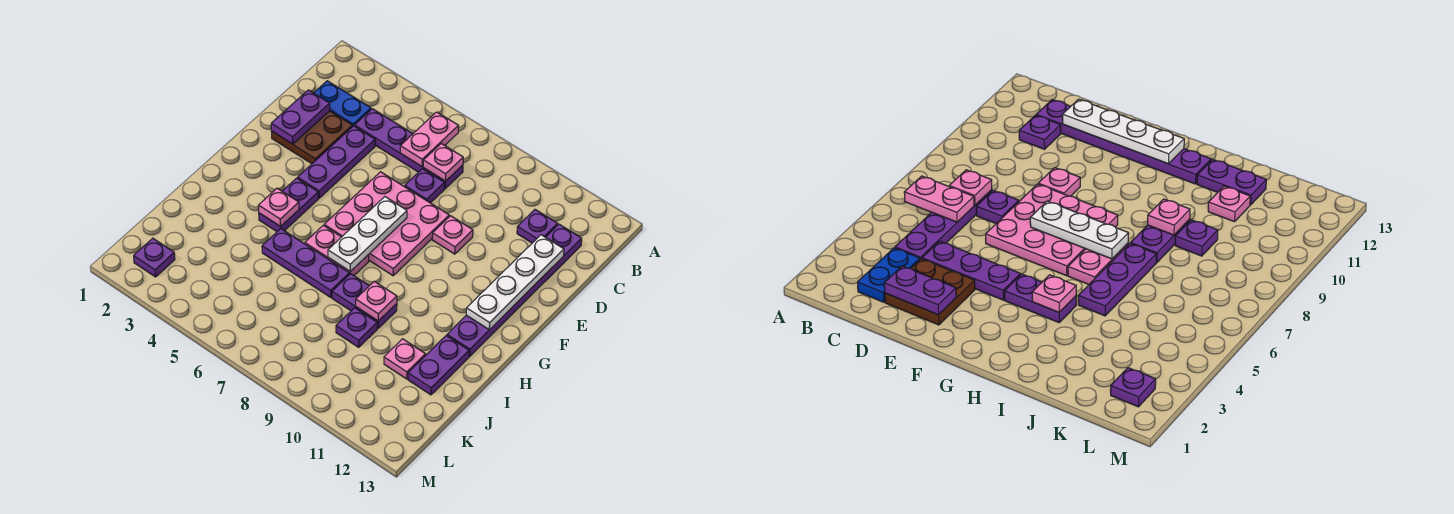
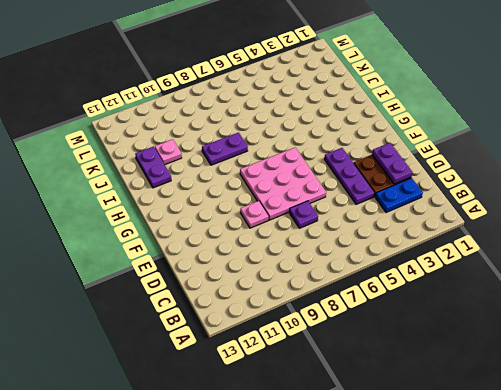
none -> purple plate C4:C7 level 1
none -> purple plate C11 level 1
none -> purple plate C12:H12 level 1

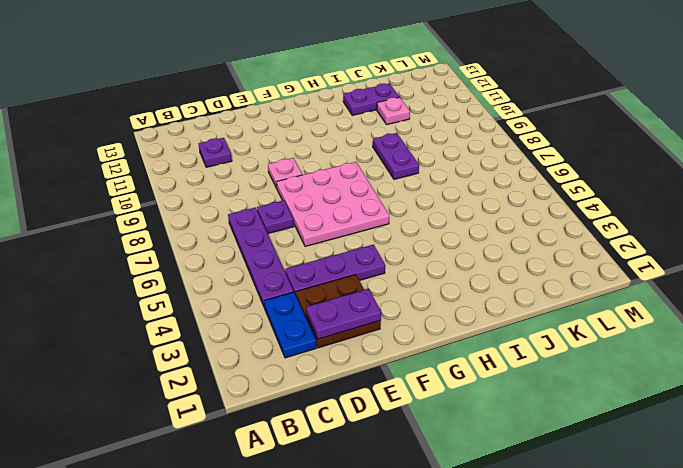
none -> purple plate C12:H12 level 1
none -> purple plate G4:H4 level 1
none -> pink plate H6:H7 level 1

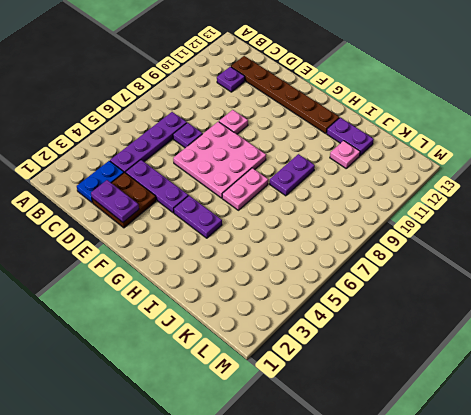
brown plate C12:H12 level 1 -> purple plate C12:H12 level 1
none -> purple plate I5:I7 level 1
none -> purple plate J9 level 1
none -> purple plate L2 level 1

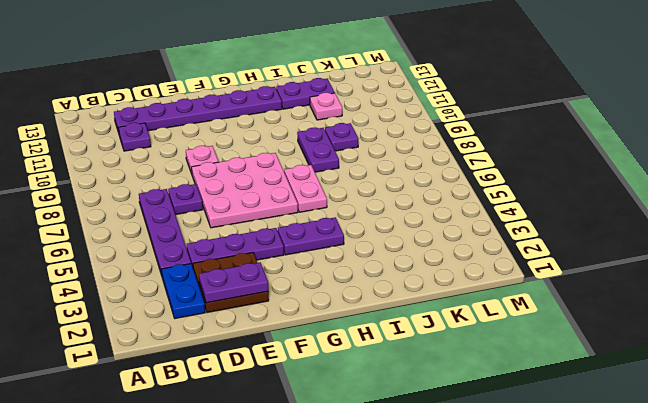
none -> purple plate I5:I7 level 1
none -> purple plate L2 level 1
none -> pink plate B6:C6 level 2

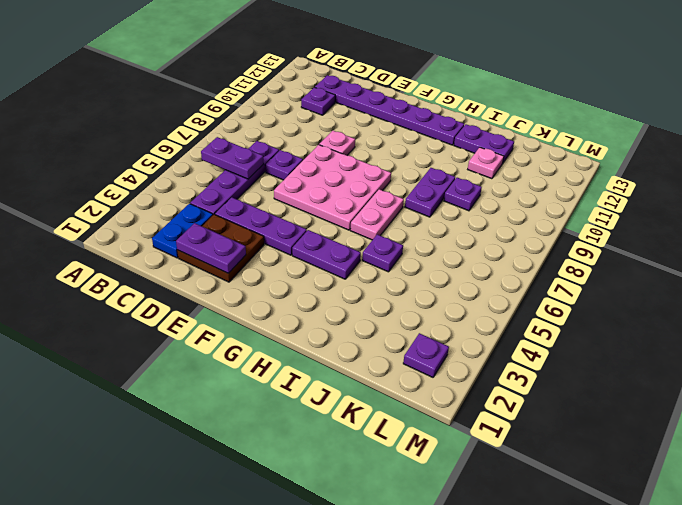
purple plate B6:C6 level 2 -> pink plate B6:C6 level 2
purple plate I5 level 1 -> purple plate I5:I7 level 1
none -> pink plate C7 level 2
none -> white plate D12:G12 level 2
none -> white plate F7:H7 level 2

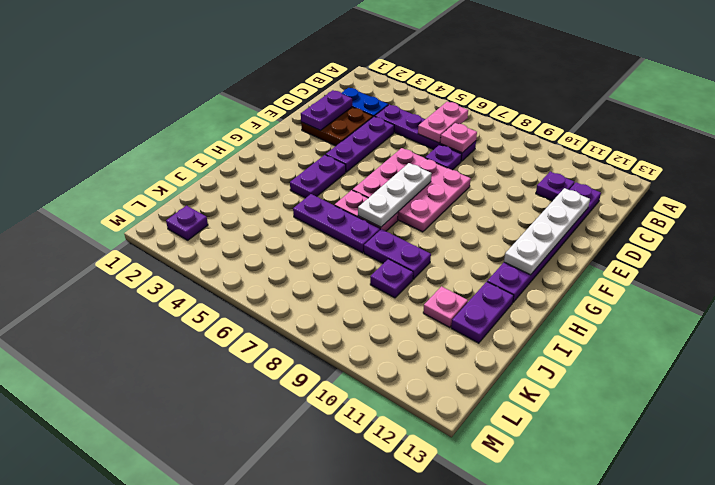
none -> pink plate E9 level 1
none -> pink plate H4 level 2
none -> pink plate I9 level 2

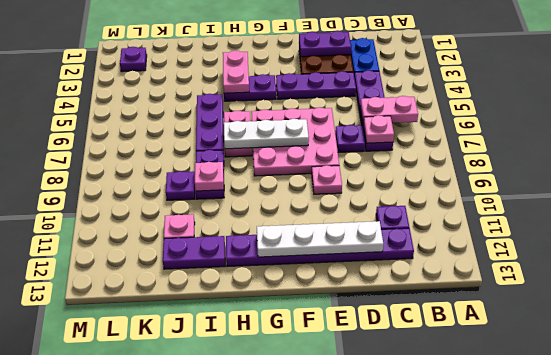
pink plate H3:H4 level 2 -> pink plate H4 level 2

